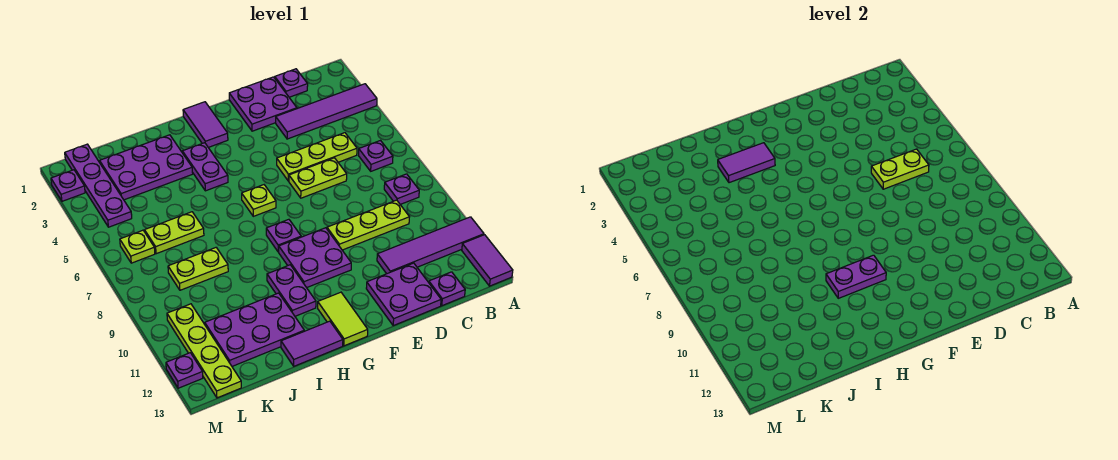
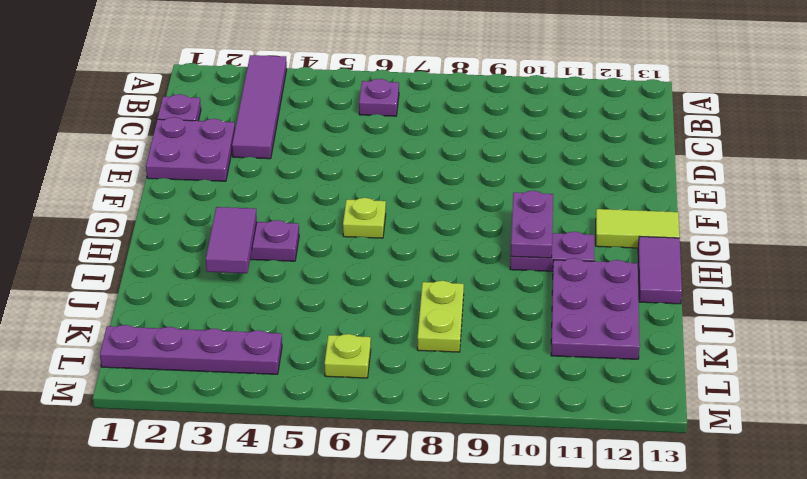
none -> purple tile A11:D11 level 1
none -> purple tile A12:A13 level 1
none -> purple plate B8 level 1
none -> lime plate C5:E5 level 1

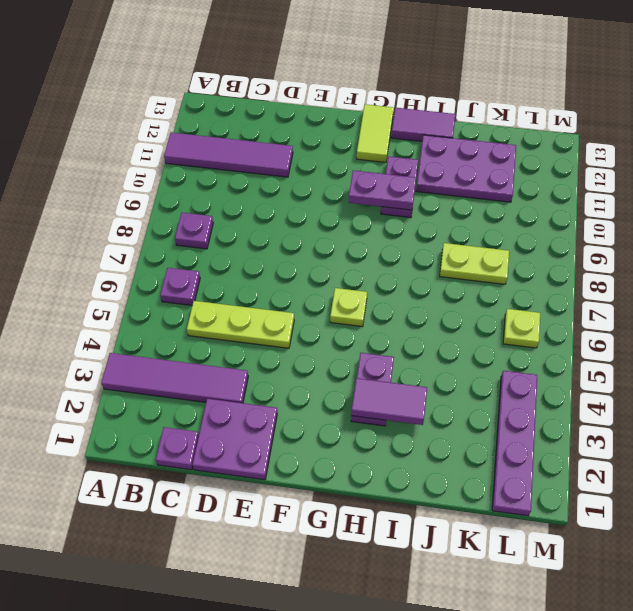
none -> purple tile A12:A13 level 1
none -> lime plate C9:E9 level 1
none -> purple plate C13 level 1
none -> lime plate D6:E6 level 1

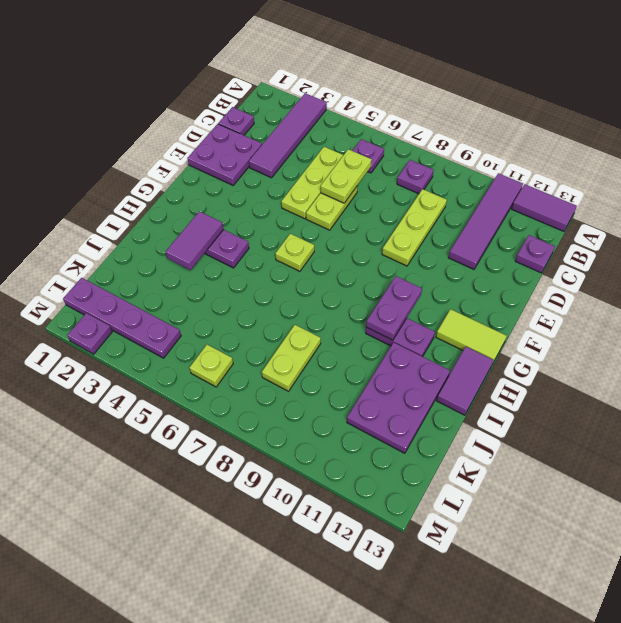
none -> purple plate D12:E13 level 1
none -> purple plate F9:G10 level 1
none -> purple tile G1:G2 level 1
none -> purple plate G8 level 1

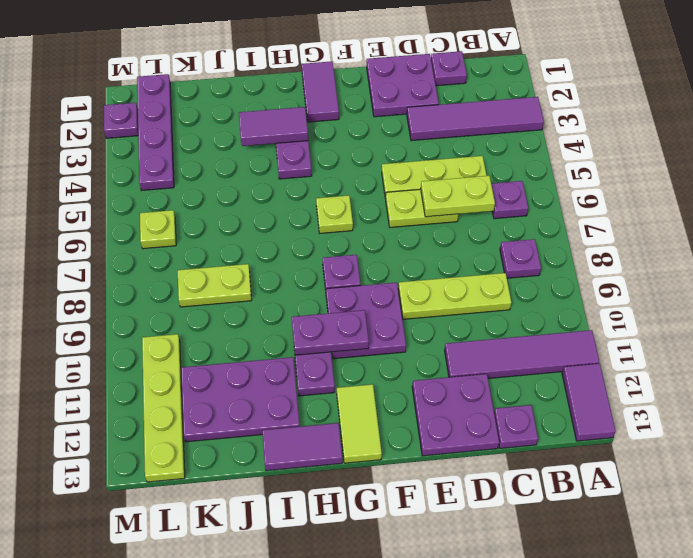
none -> purple plate I2:K3 level 1
none -> lime plate J6:K6 level 1
none -> purple plate M12 level 1

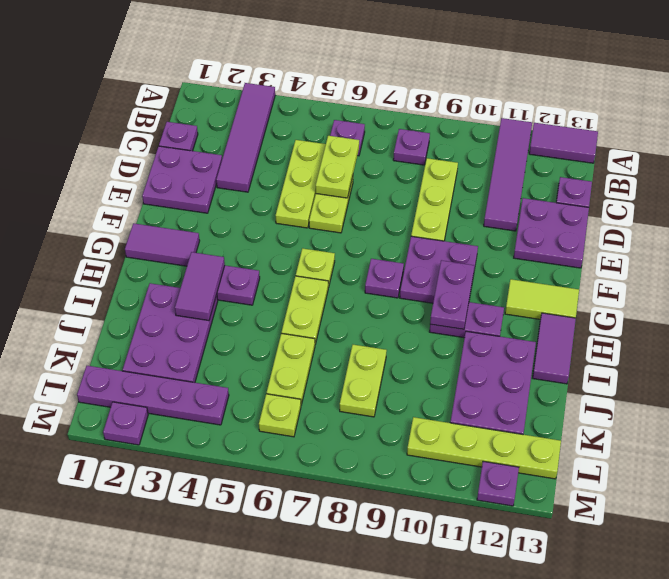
lime plate H6:I6 level 1 -> none

